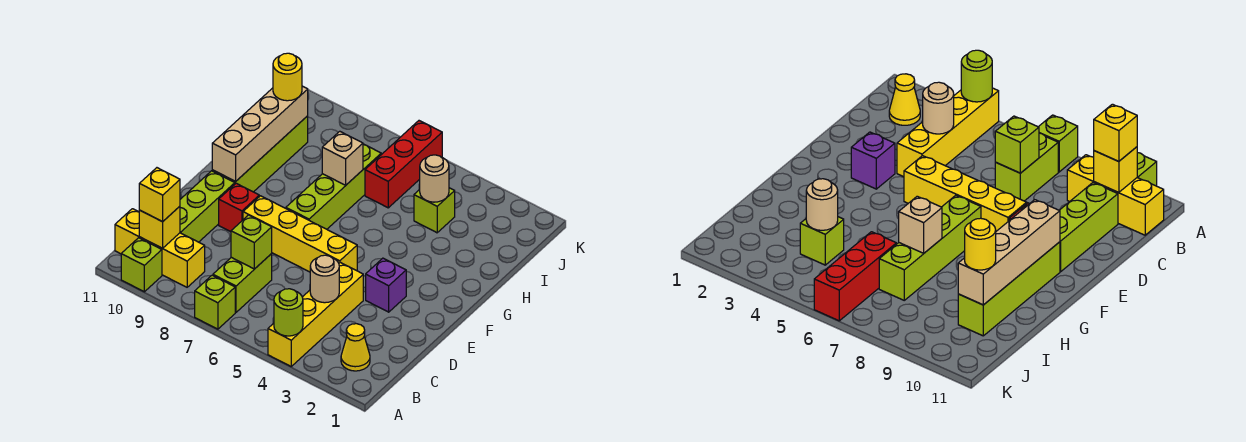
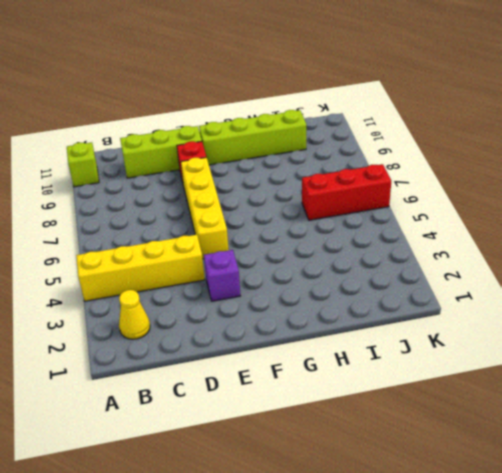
none -> lime brick A7 level 1
none -> lime brick B7:C7 level 1
none -> yellow brick B9:B11 level 1

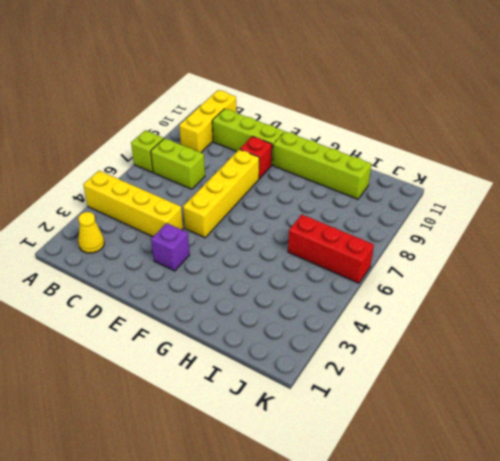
none -> lime brick A10 level 1
none -> lime brick F7:I7 level 1
none -> lime brick I4 level 1

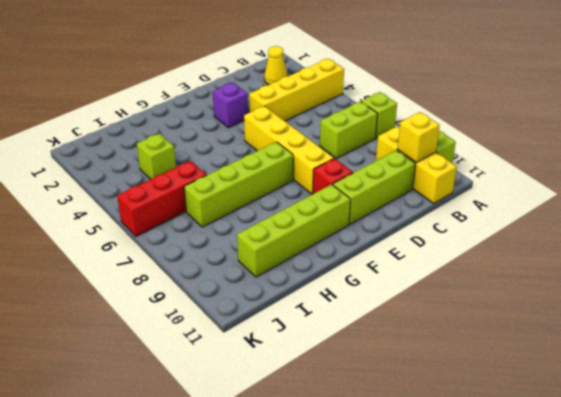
none -> lime round brick A4 level 2
none -> tan round brick C4 level 2
none -> lime brick C7 level 2

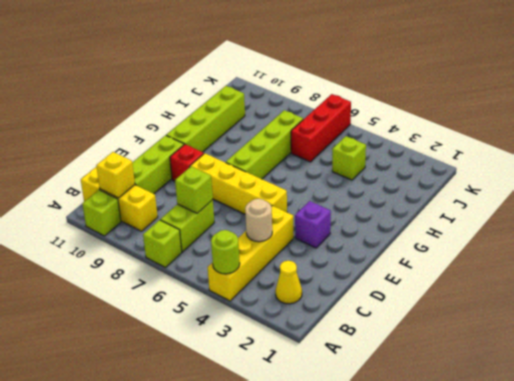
none -> tan brick F10:I10 level 2
none -> tan brick H7 level 2
none -> tan round brick I4 level 2

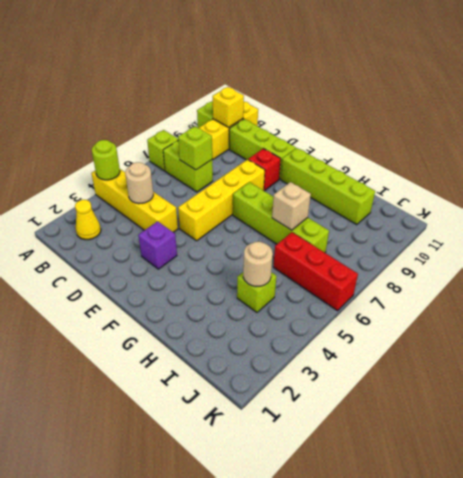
none -> tan brick F10:I10 level 2
none -> yellow brick B10 level 3
none -> yellow round brick I10 level 3

